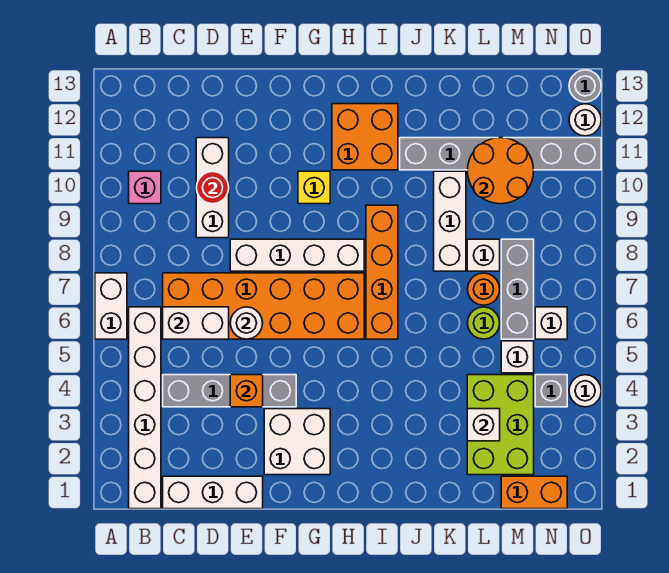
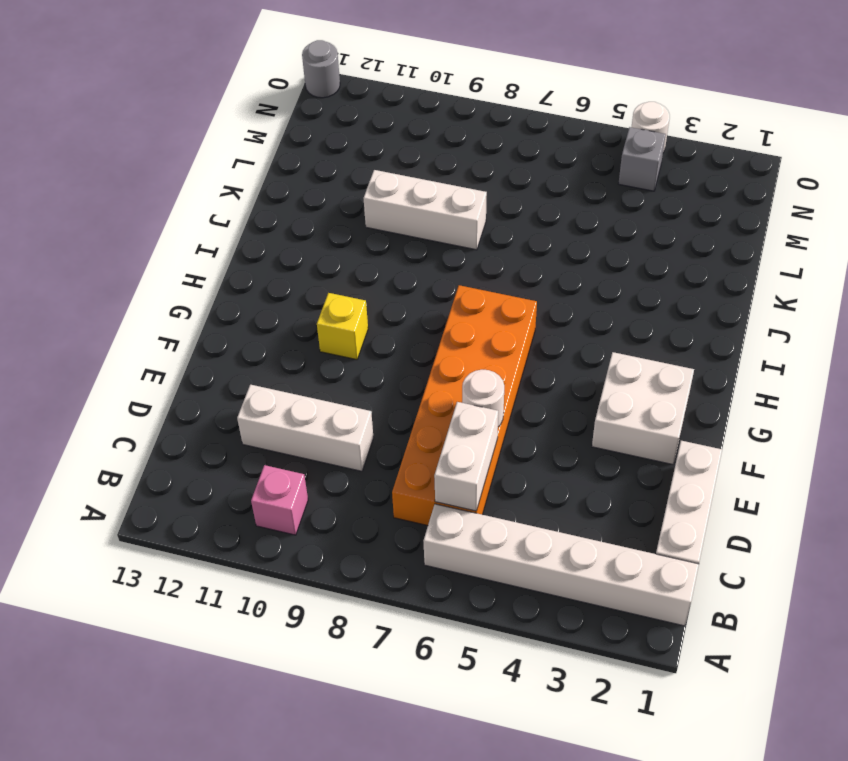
none -> white brick A6:A7 level 1
none -> grey brick C4:F4 level 1
none -> white brick E8:H8 level 1
none -> orange brick H11:I12 level 1

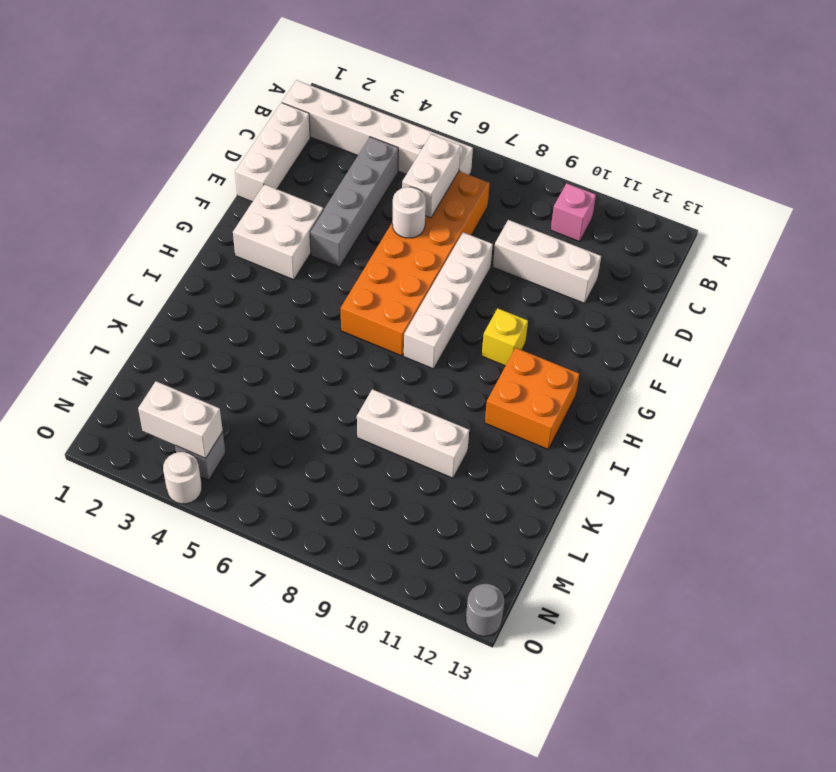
white brick N3:N4 level 2 -> white brick A6:A7 level 1
none -> orange brick I6:I9 level 1
none -> grey brick J11:O11 level 1
none -> lime brick L2:M4 level 1
none -> lime round brick L6 level 1

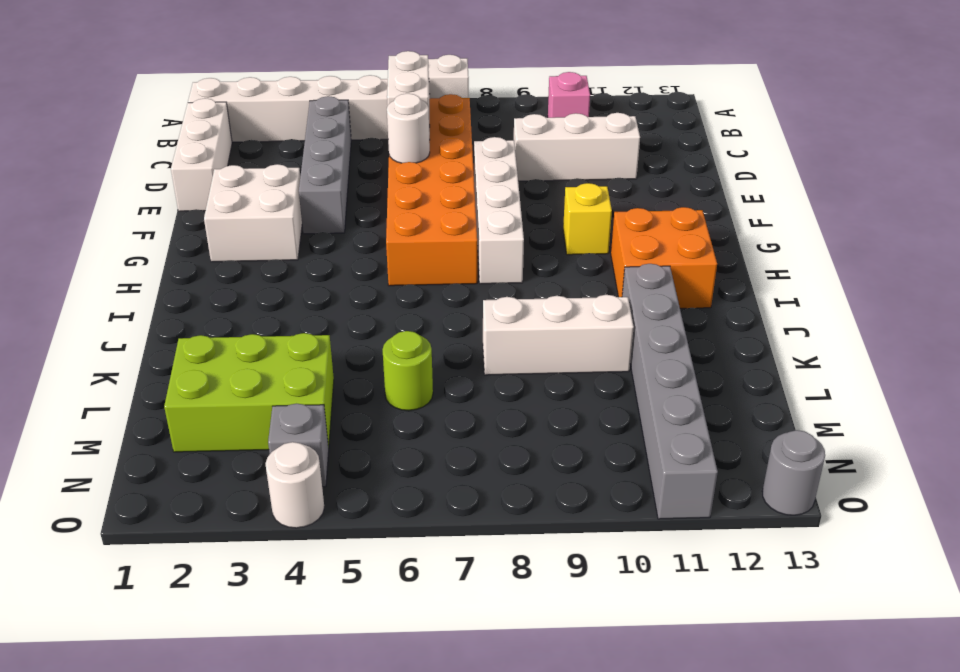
none -> orange brick I6:I9 level 1
none -> orange round brick L7 level 1
none -> white brick L8 level 1
none -> orange brick M1:N1 level 1

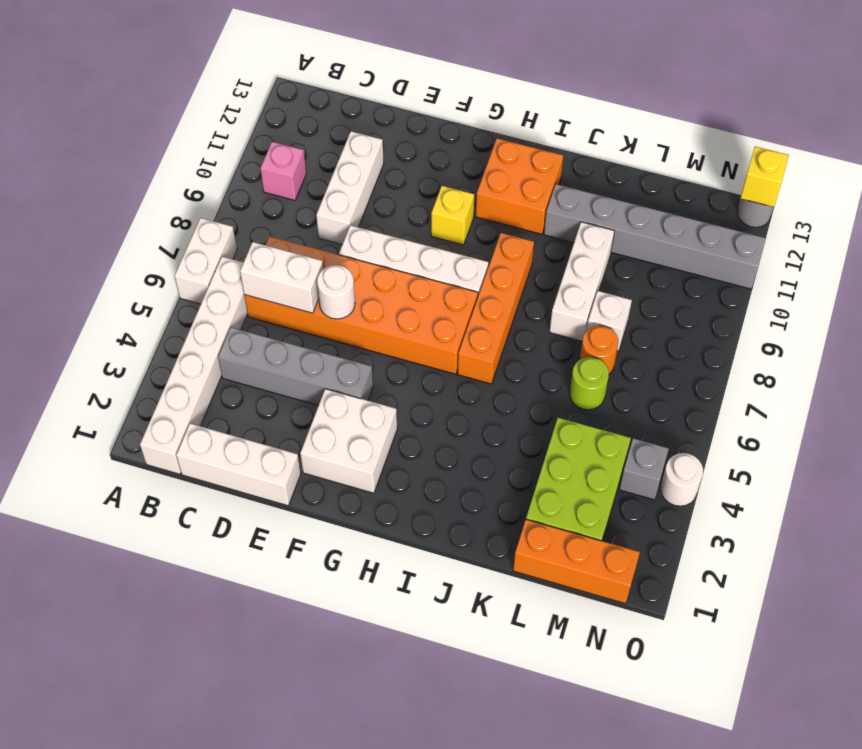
orange brick L1:N1 level 1 -> orange brick M1:N1 level 1
yellow brick O13 level 2 -> none
none -> white brick M5 level 1
none -> grey brick M6:M8 level 1
none -> white brick N6 level 1
none -> white round brick O12 level 1

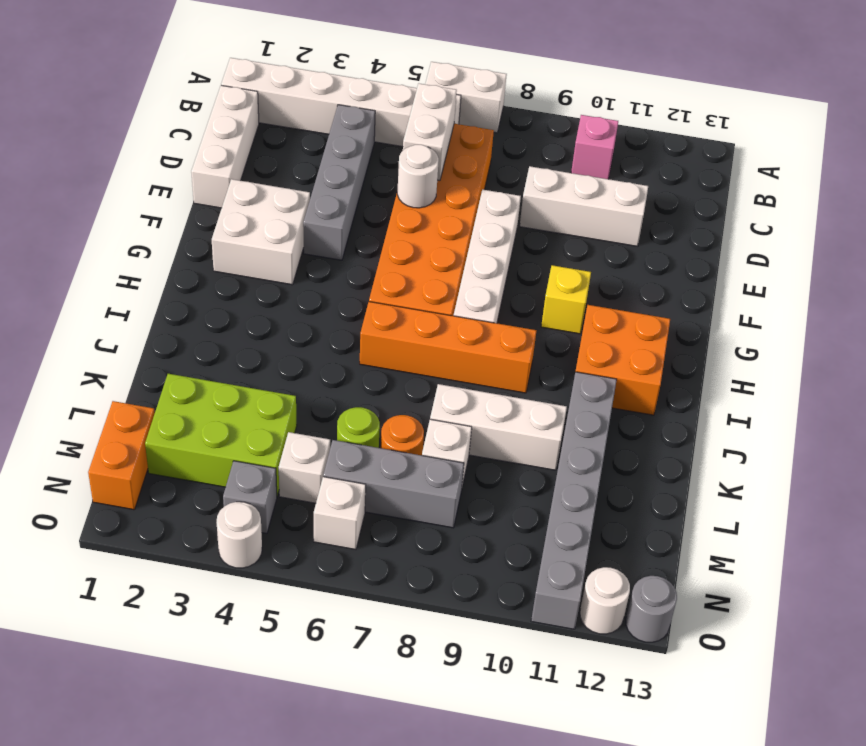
none -> red round brick D10 level 2
none -> orange brick E4 level 2
none -> white brick L3 level 2
none -> orange round brick L10:M11 level 2

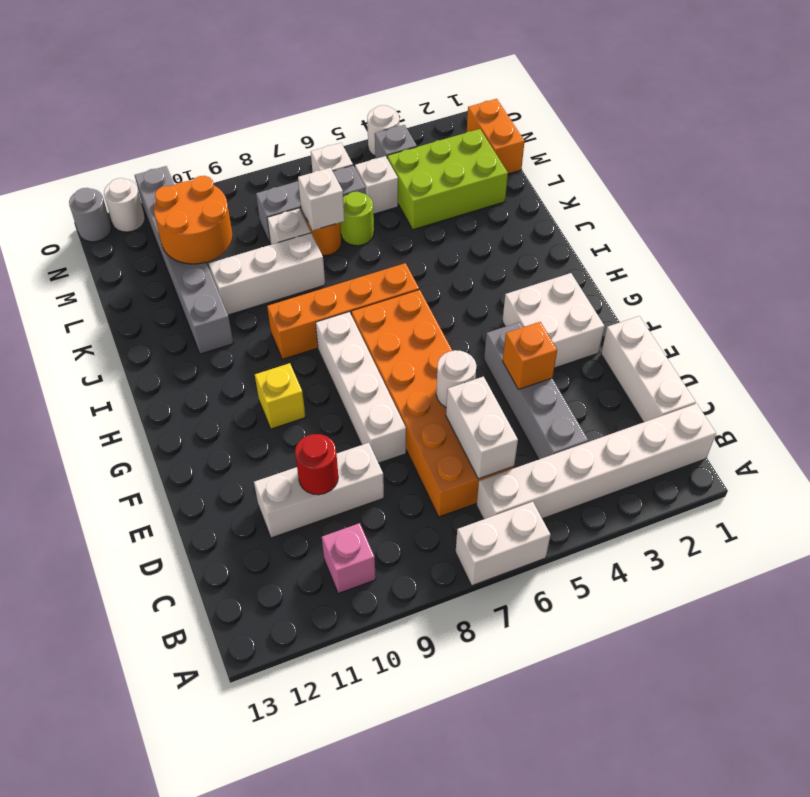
white brick L7 level 2 -> white brick L3 level 2
none -> orange brick H11:I12 level 1

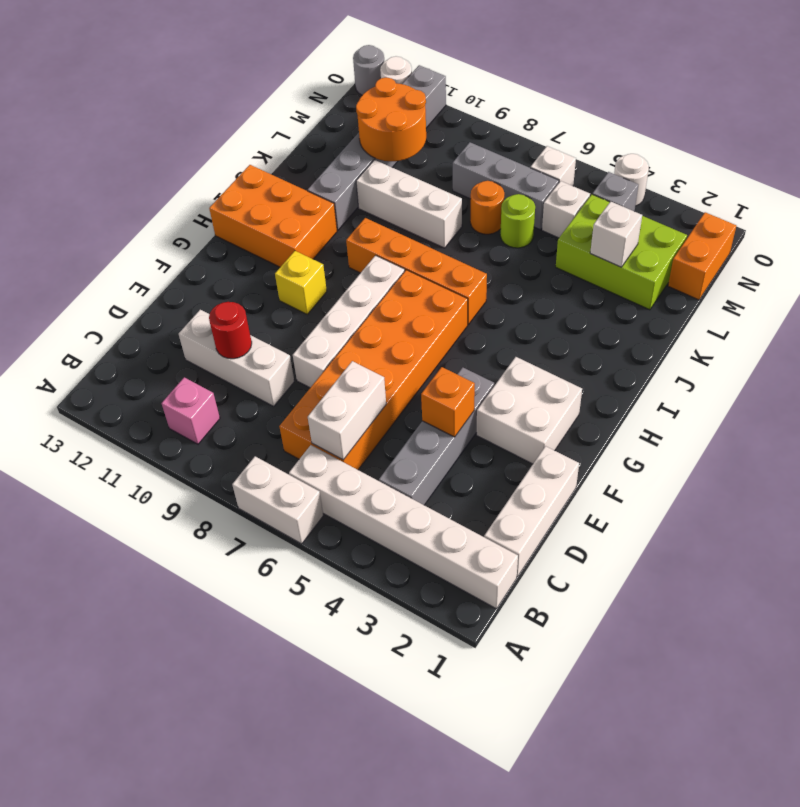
orange brick H11:I13 level 1 -> orange brick H11:I12 level 1
none -> white brick L8 level 1
none -> white round brick E6 level 2

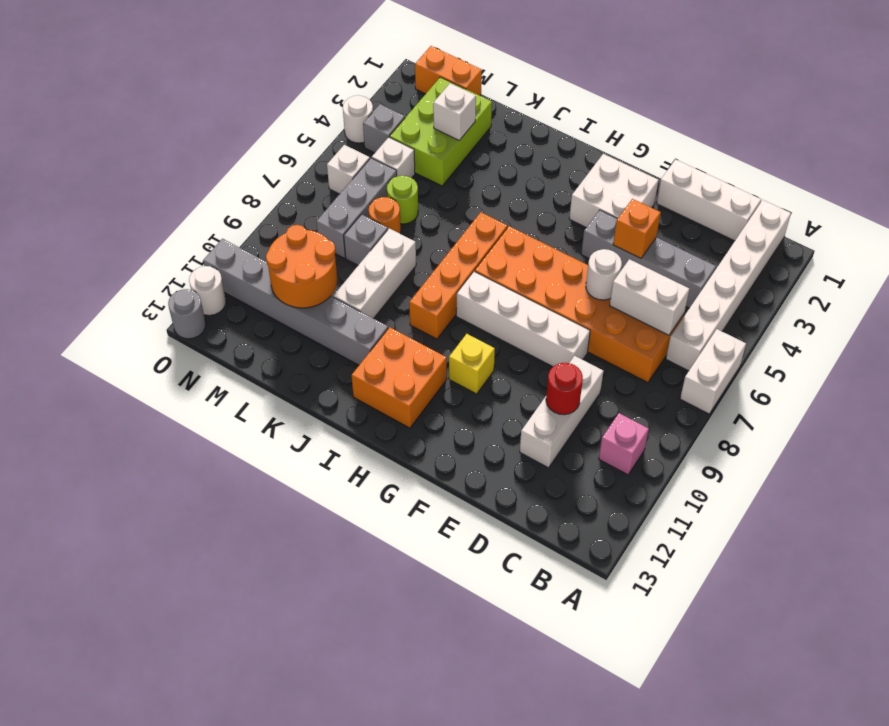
grey brick L8 level 1 -> white brick L8 level 1

